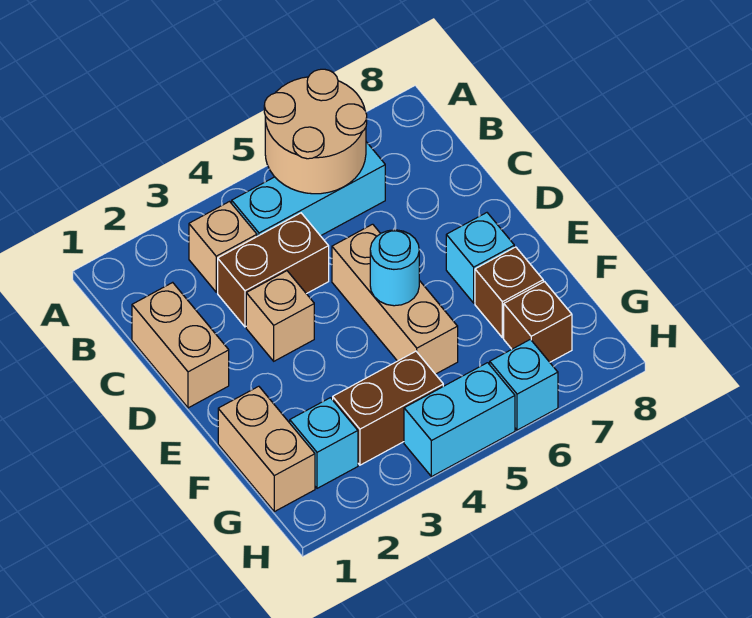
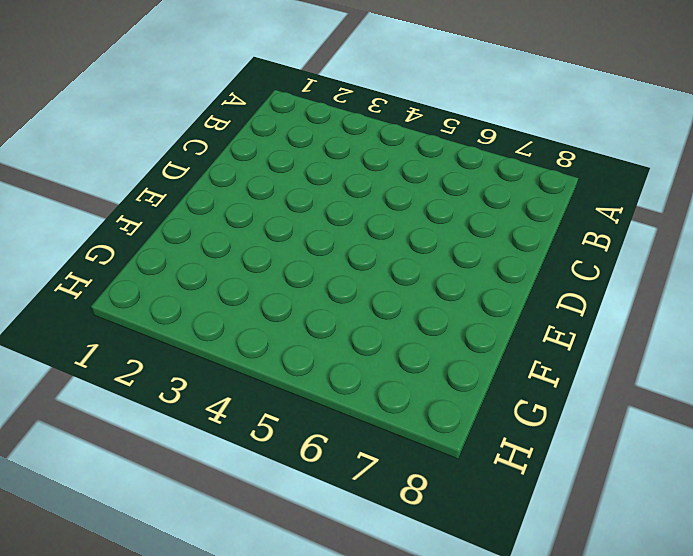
none -> tan brick B3 level 1
none -> cyan brick B4:B6 level 1
none -> tan brick C1:D1 level 1

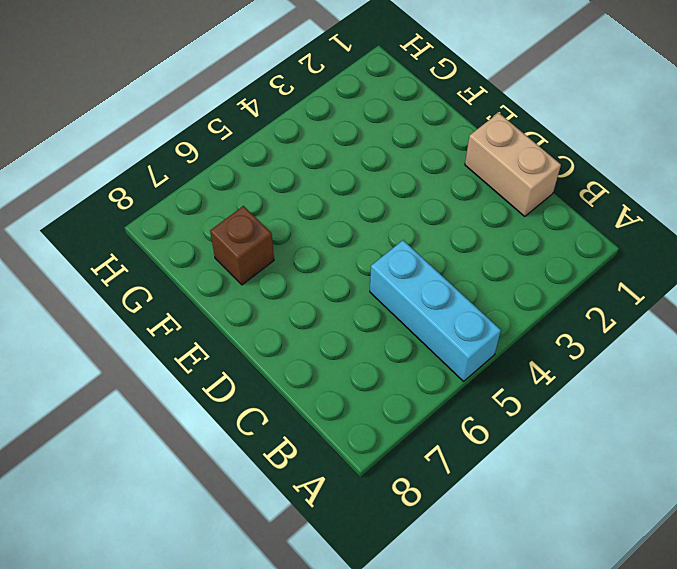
cyan brick A5:C5 level 1 -> cyan brick B4:B6 level 1
none -> tan brick B3 level 1
none -> brown brick C3:C4 level 1
none -> tan brick D3 level 1

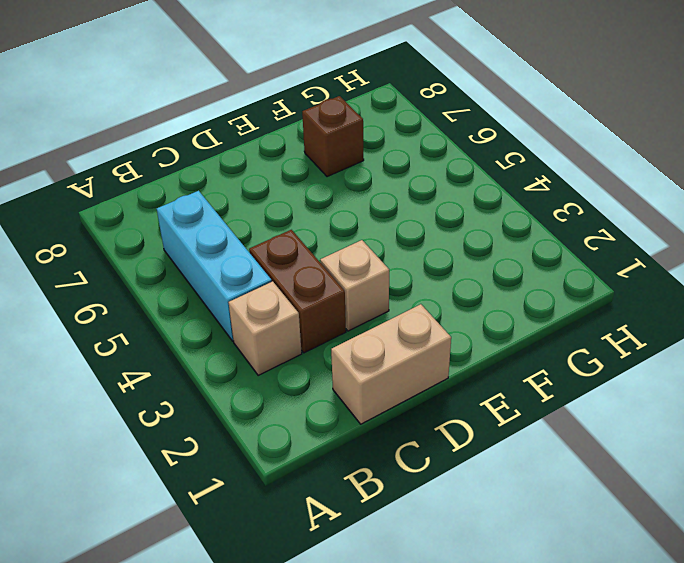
none -> tan brick D5:F5 level 1
none -> cyan brick E7 level 1
none -> tan brick F1:G1 level 1

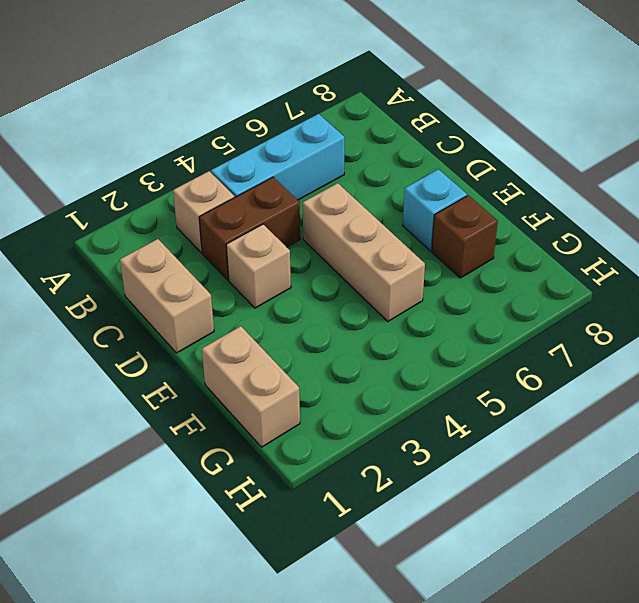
none -> cyan brick G2 level 1
none -> brown brick G3:G4 level 1
none -> brown brick G7 level 1

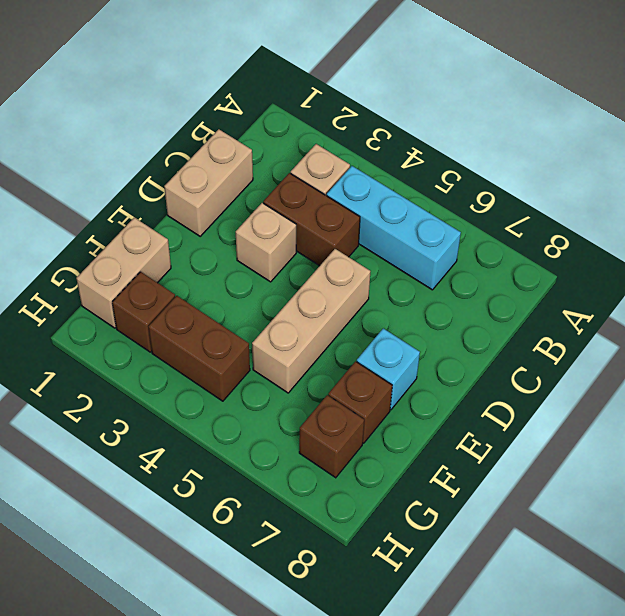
brown brick G2 level 1 -> cyan brick G2 level 1
none -> cyan brick H4:H5 level 1
none -> cyan brick H6 level 1
none -> tan round brick A5:B6 level 2

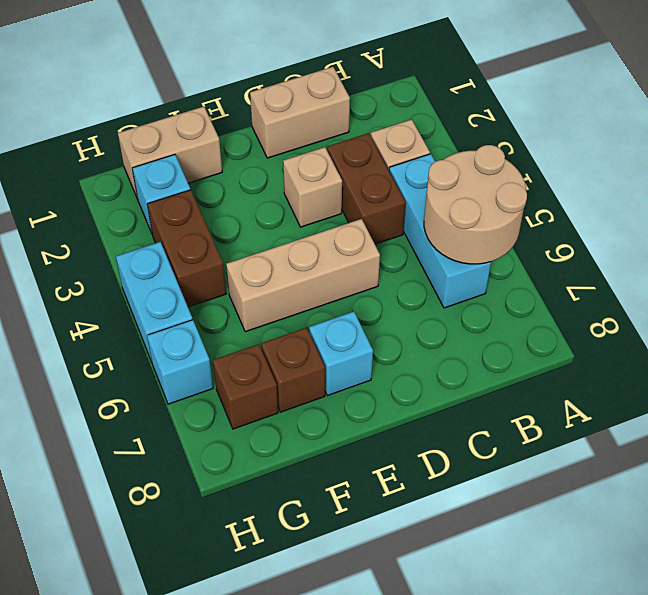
none -> cyan round brick E5 level 2

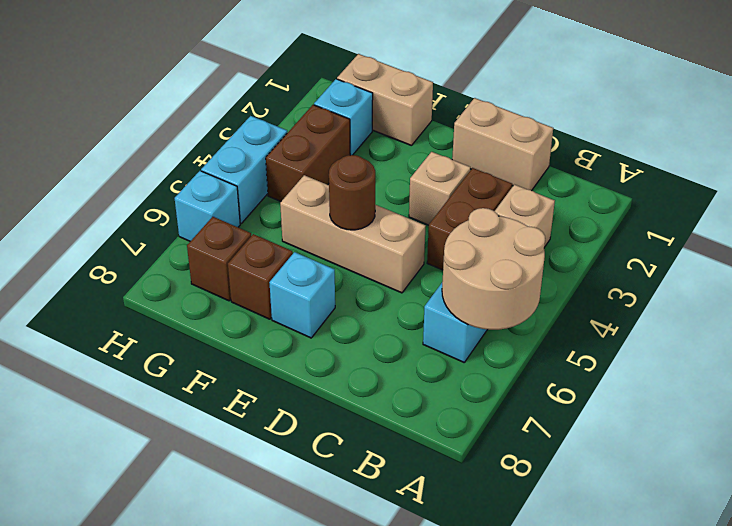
brown round brick E5 level 2 -> cyan round brick E5 level 2

